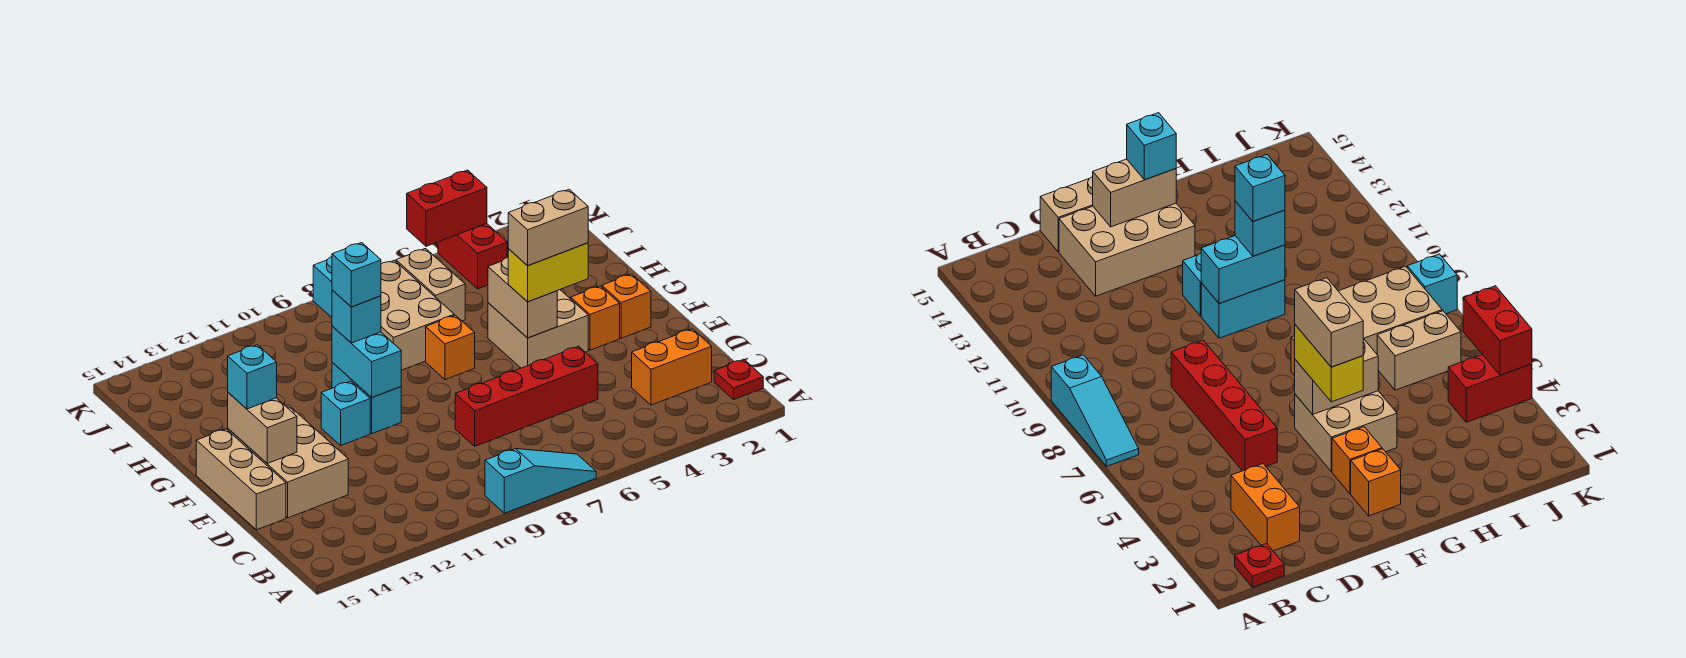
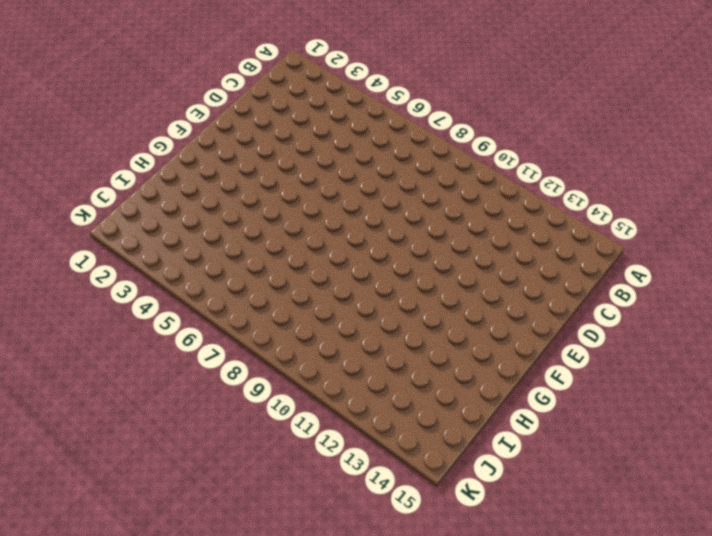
none -> cyan slope A7:A9 level 1 top 9
none -> red plate B1 level 1
none -> orange brick C2:C3 level 1

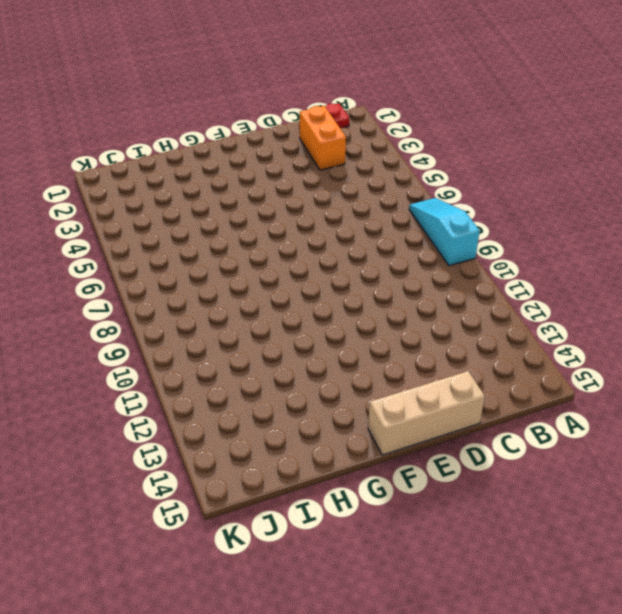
none -> red brick D5:D8 level 1
none -> tan brick D13:F14 level 1
none -> orange brick F2 level 1

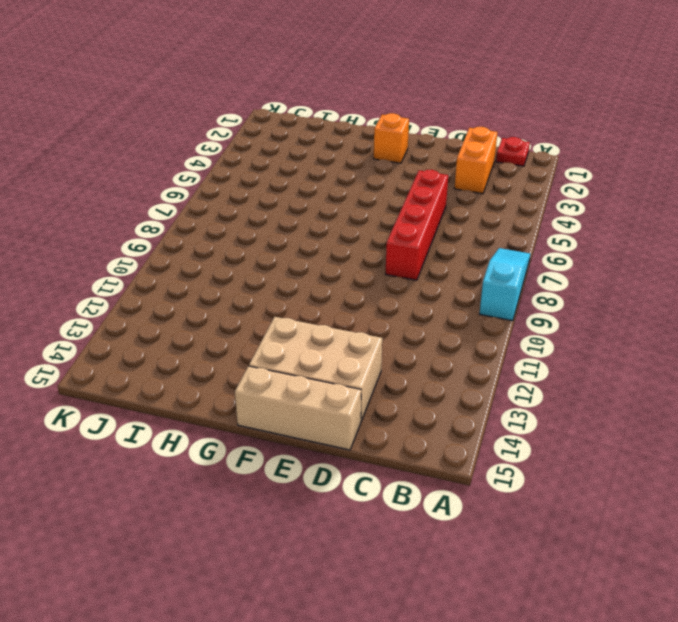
none -> orange brick F3 level 1
none -> tan brick F4:G5 level 1
none -> cyan brick F10:G10 level 1

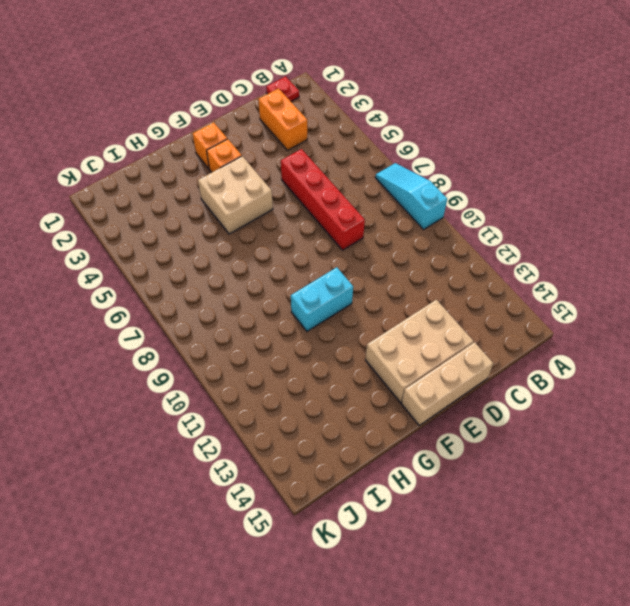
none -> cyan brick F11 level 1
none -> orange brick G7 level 1
none -> tan brick H7:J8 level 1

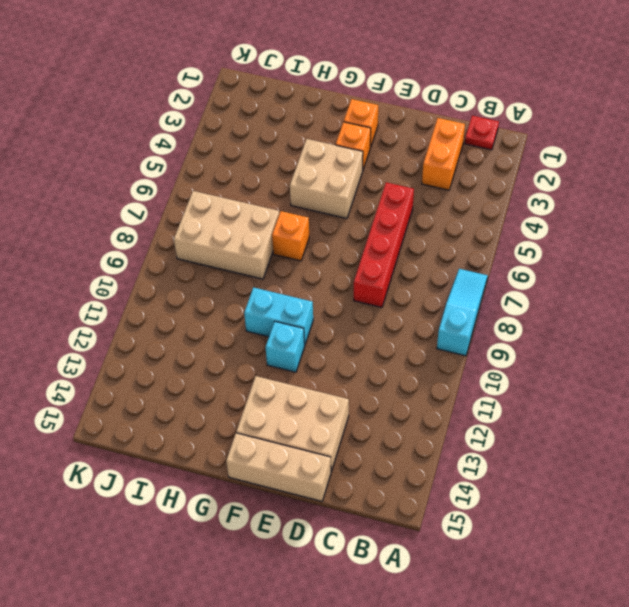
none -> tan brick I6:J6 level 1
none -> red brick J4:K4 level 1
none -> cyan brick K8 level 1

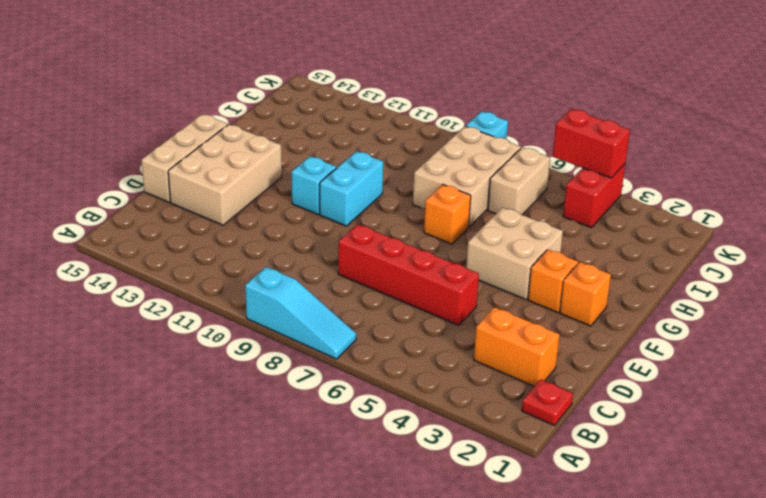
none -> tan brick E14:F14 level 2
none -> tan brick F5:G5 level 2
none -> cyan brick F10:G10 level 2

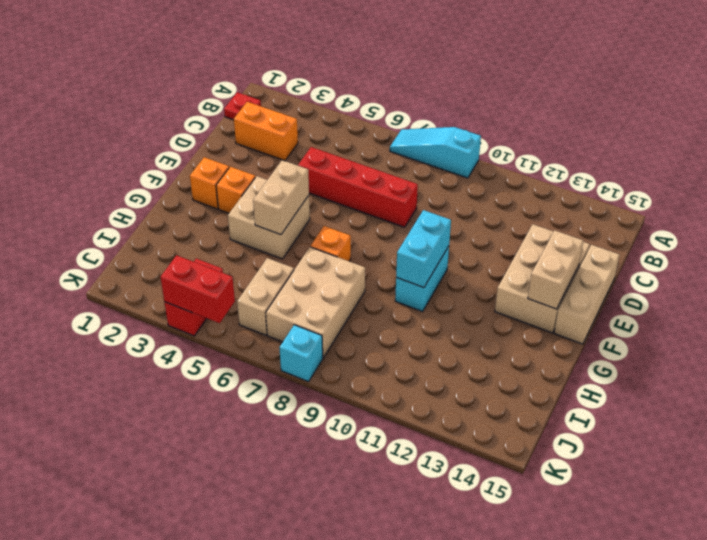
none -> cyan brick F11 level 1
none -> yellow brick F4:F5 level 3
none -> cyan brick F14 level 3

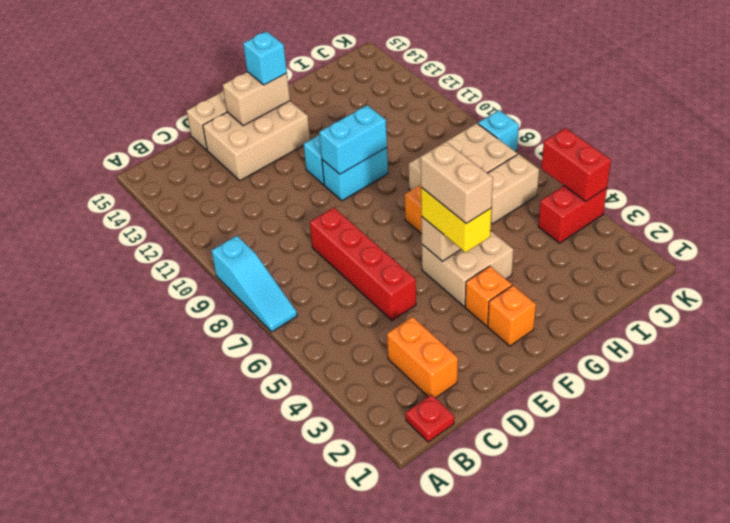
none -> cyan brick G10 level 3
none -> cyan brick G10 level 4

